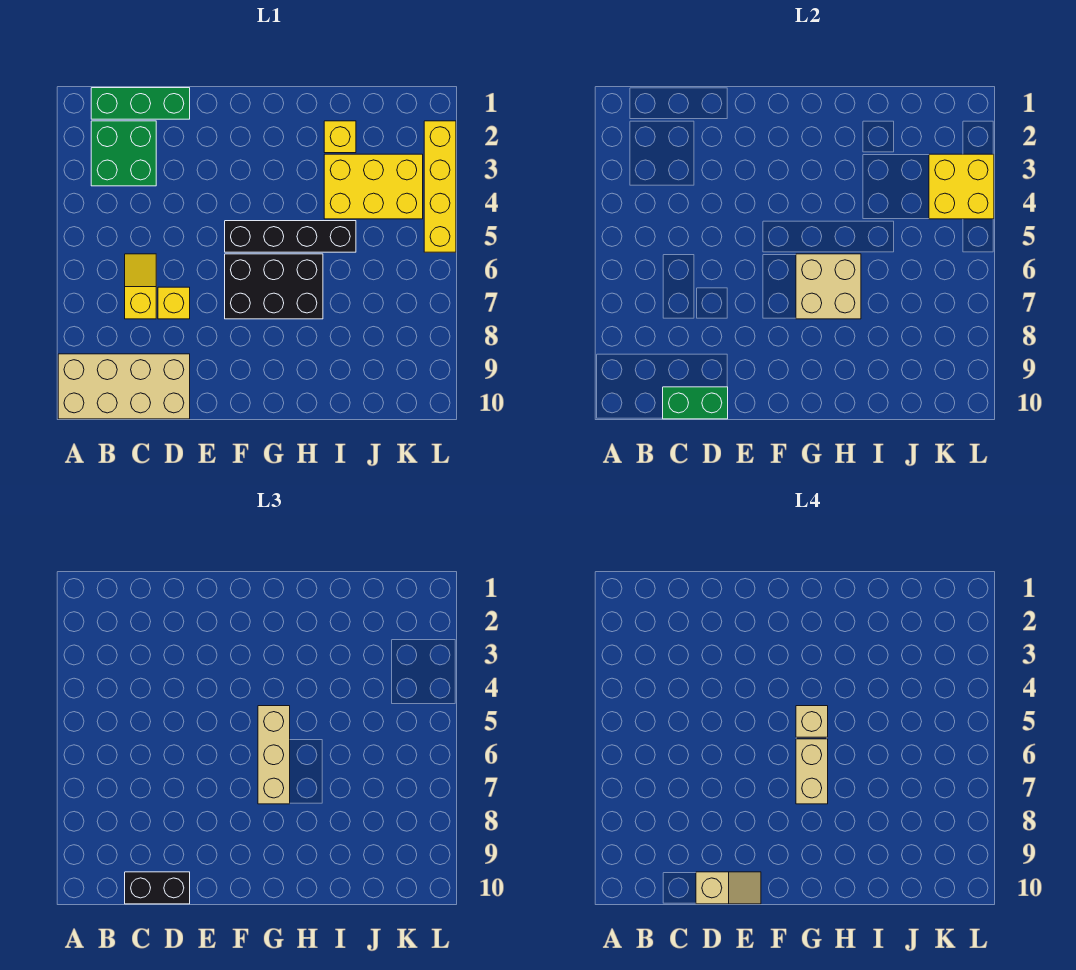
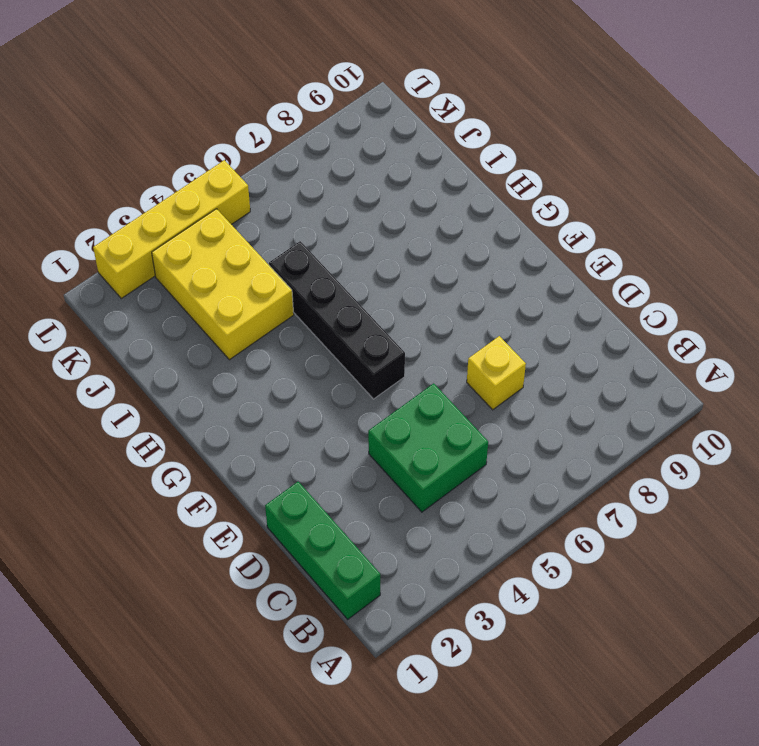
green brick C4:D5 level 1 -> green brick B2:C3 level 1
none -> tan brick A9:D10 level 1
none -> yellow slope C6:C7 level 1 top 7
none -> black brick F6:H7 level 1

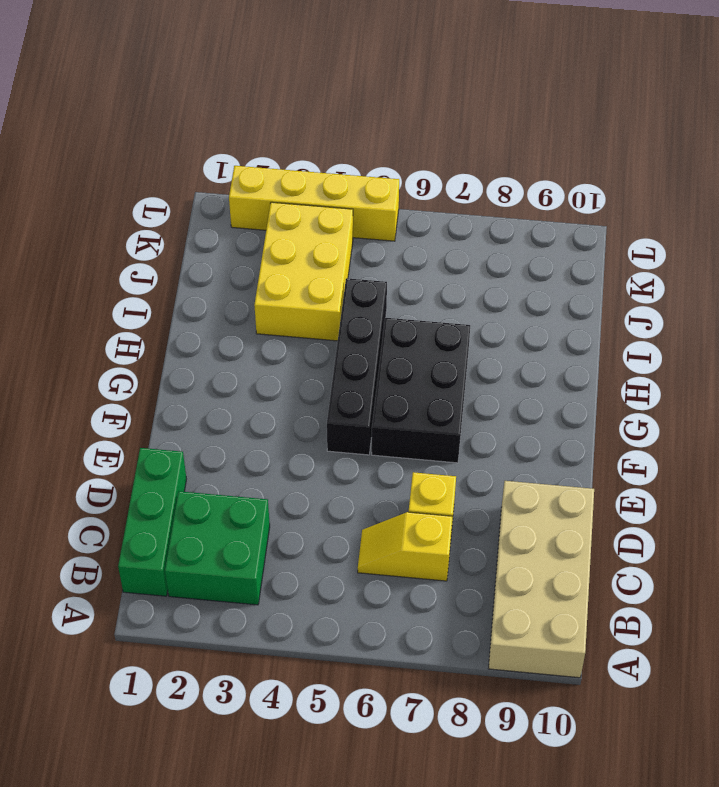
none -> yellow brick I2 level 1
none -> green brick C10:D10 level 2
none -> tan brick G6:H7 level 2

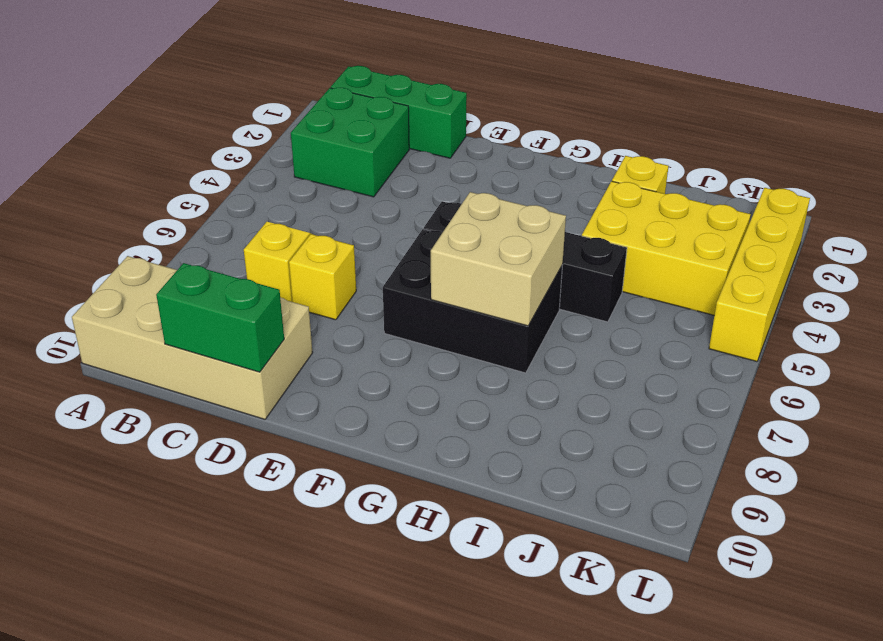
none -> yellow brick K3:L4 level 2
none -> black brick C10:D10 level 3
none -> tan brick G5:G7 level 3

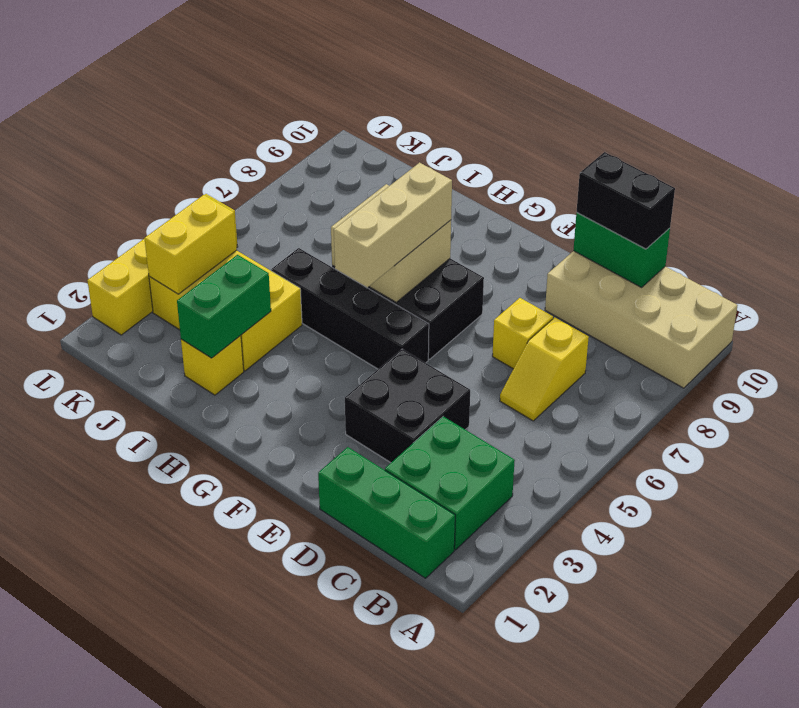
black brick D3:E4 level 1 -> none
green brick I2:I3 level 2 -> none
yellow brick K3:K4 level 2 -> yellow brick K3:L4 level 2
none -> tan slope D10:E10 level 4 top D
none -> tan brick G5 level 4
none -> tan brick G6:G7 level 4

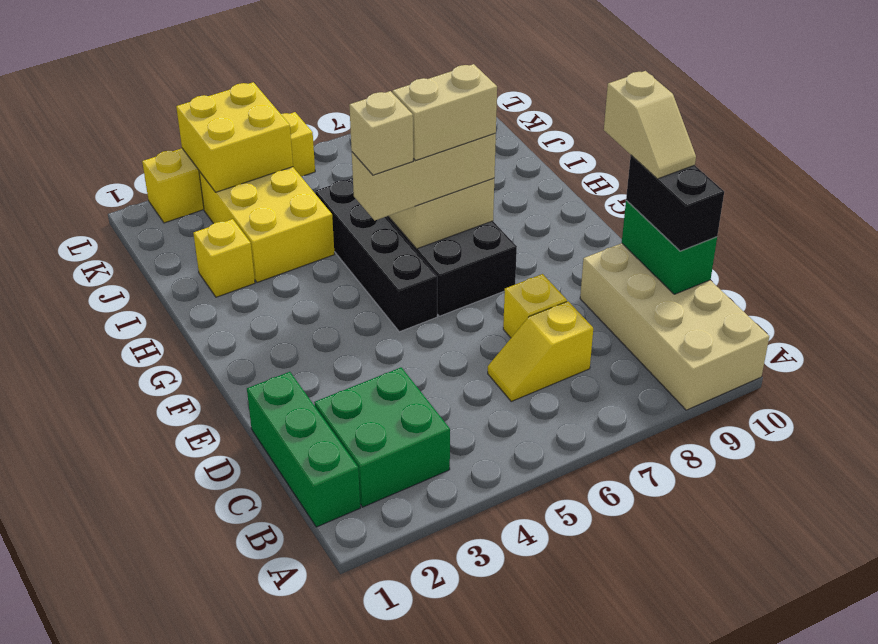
tan slope D10:E10 level 4 top E -> tan slope D10:E10 level 4 top D

